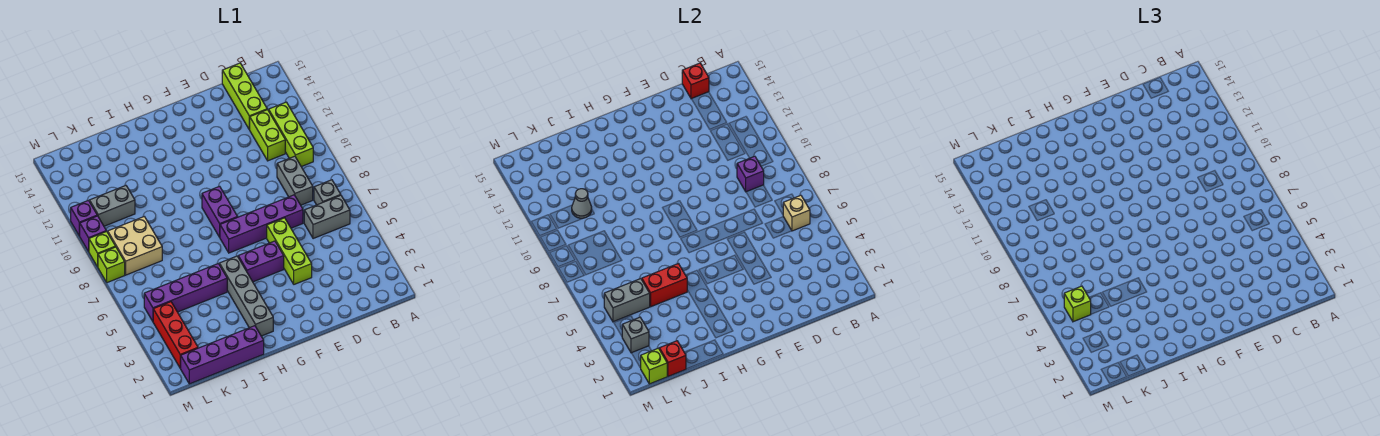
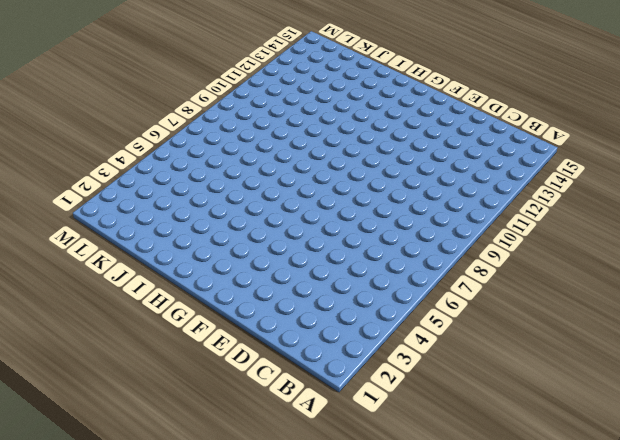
none -> grey brick B6:C6 level 1
none -> grey brick B7 level 1
none -> lime brick B10:B12 level 1
none -> grey brick C8:C9 level 1

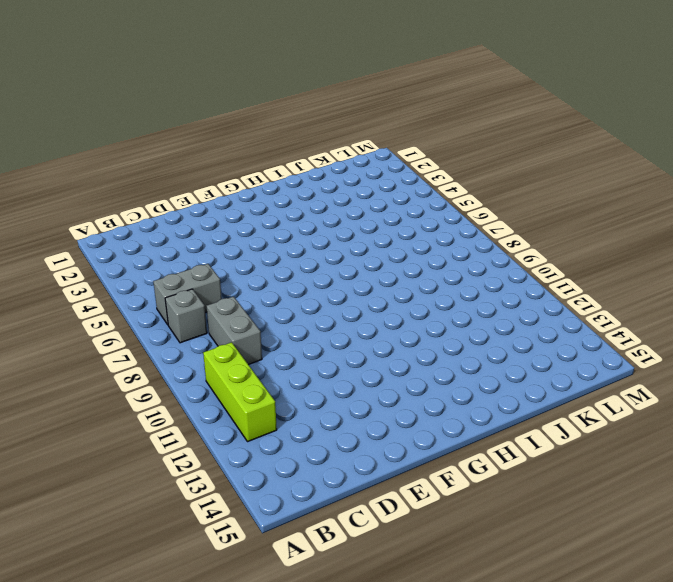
none -> lime brick C11:C12 level 1
none -> lime brick C13:C15 level 1
none -> purple brick D7:G7 level 1
none -> lime brick E4:E6 level 1

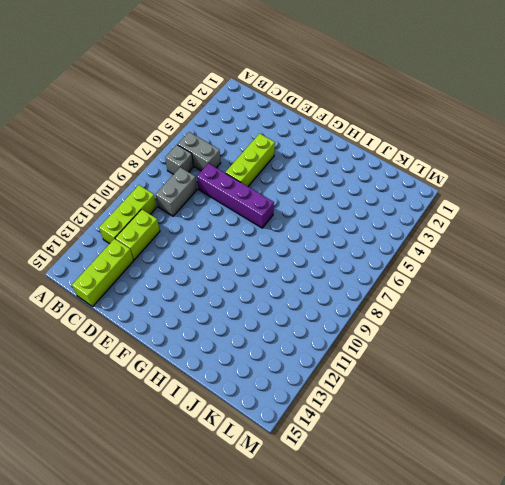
none -> purple brick F5:G5 level 1
none -> purple brick G8:G9 level 1
none -> grey brick H2:H5 level 1
none -> purple brick I1:L1 level 1

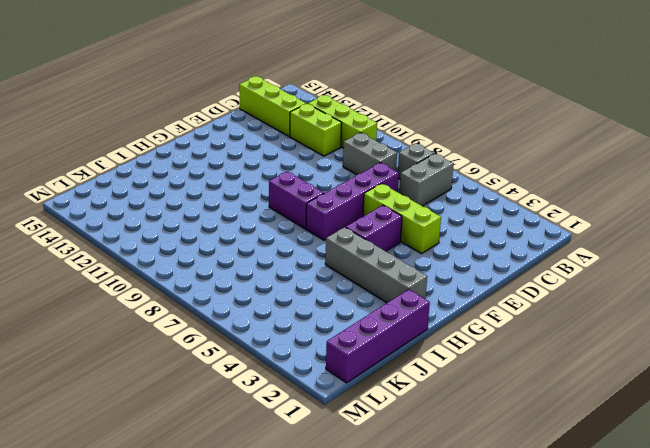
none -> purple brick I5:L5 level 1
none -> tan brick K8:L9 level 1
none -> grey brick K11:L11 level 1
none -> red brick L2:L4 level 1

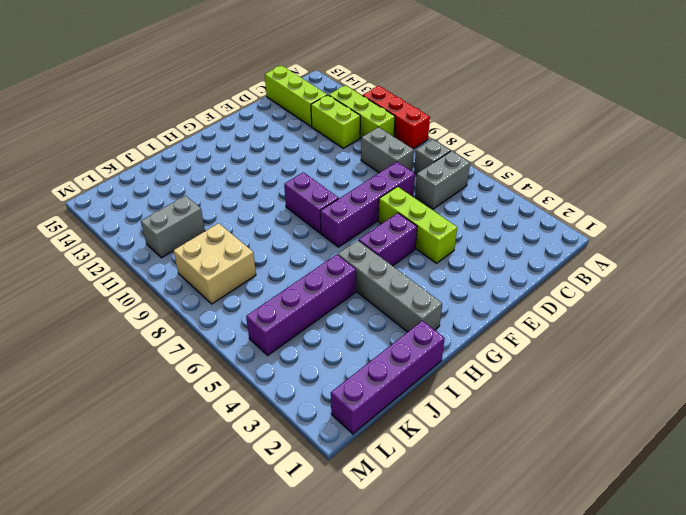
red brick A9:A11 level 1 -> red brick L2:L4 level 1
none -> lime brick M8 level 1
none -> lime brick M9 level 1
none -> purple brick M10 level 1
none -> purple brick M11 level 1

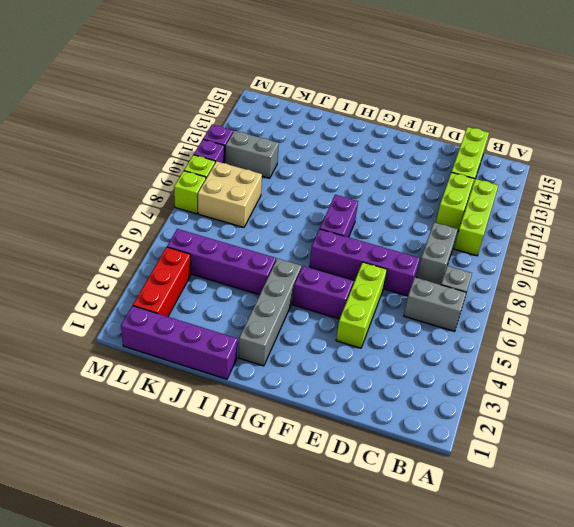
none -> tan brick B6 level 2
none -> purple brick C9 level 2
none -> red brick C15 level 2
none -> red brick I5:J5 level 2

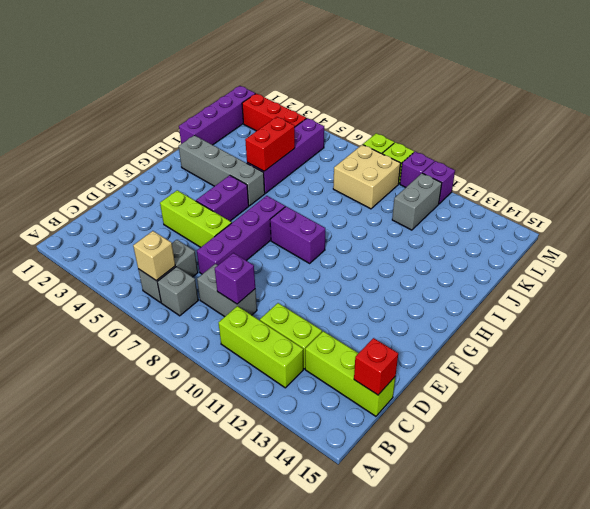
none -> red brick K1 level 2
none -> grey brick K5:L5 level 2
none -> grey cone K11 level 2
none -> lime brick L1 level 2

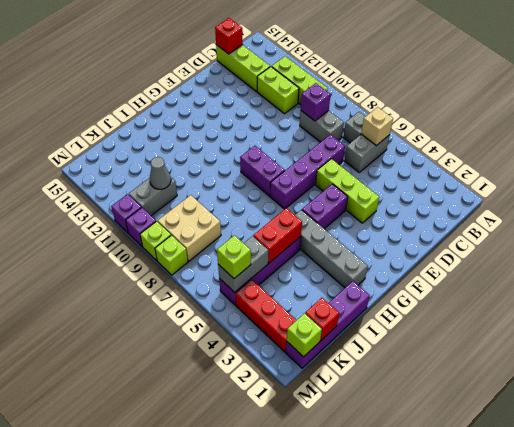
none -> grey brick L3 level 2

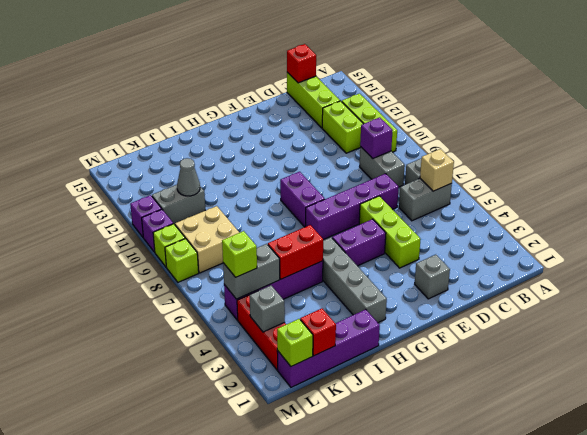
grey brick E2 level 1 -> none

